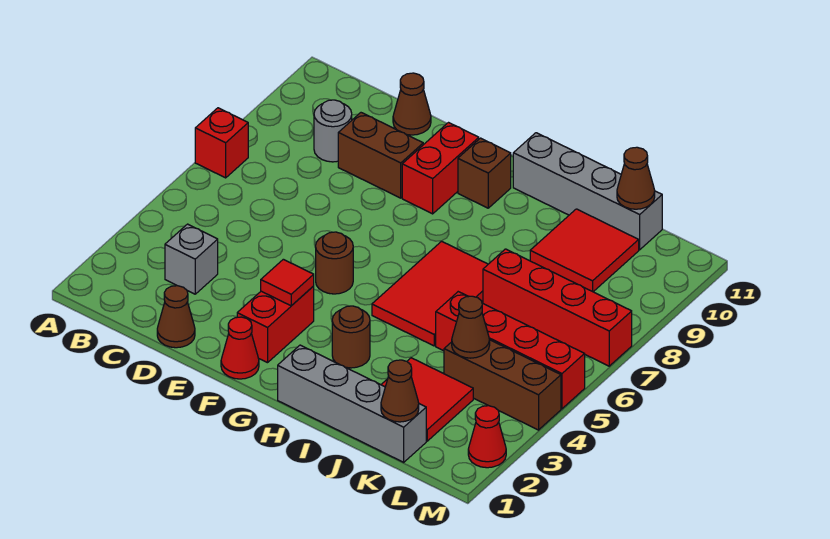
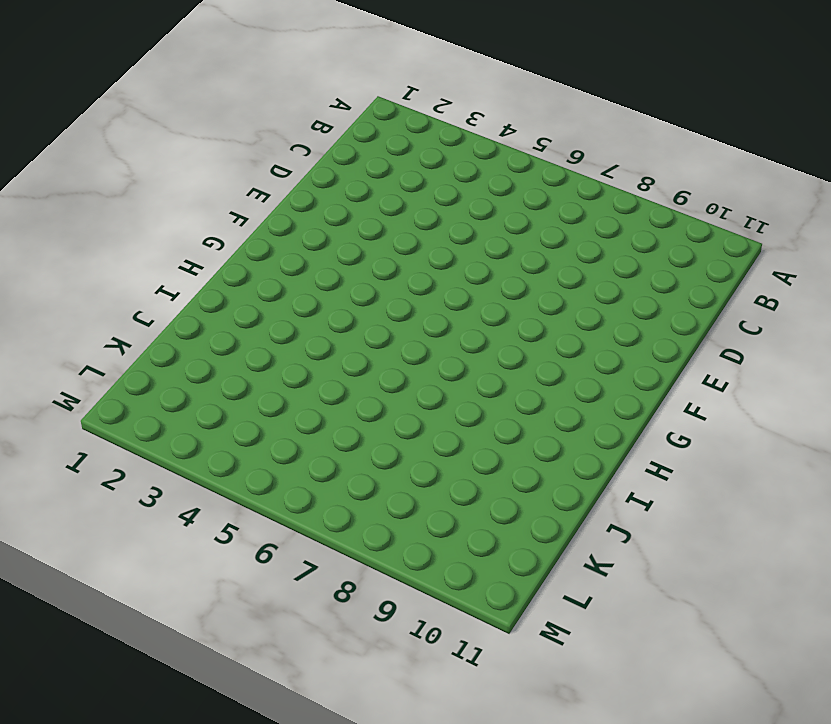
none -> red brick A7 level 1
none -> grey brick C3 level 1
none -> grey round brick C9 level 1

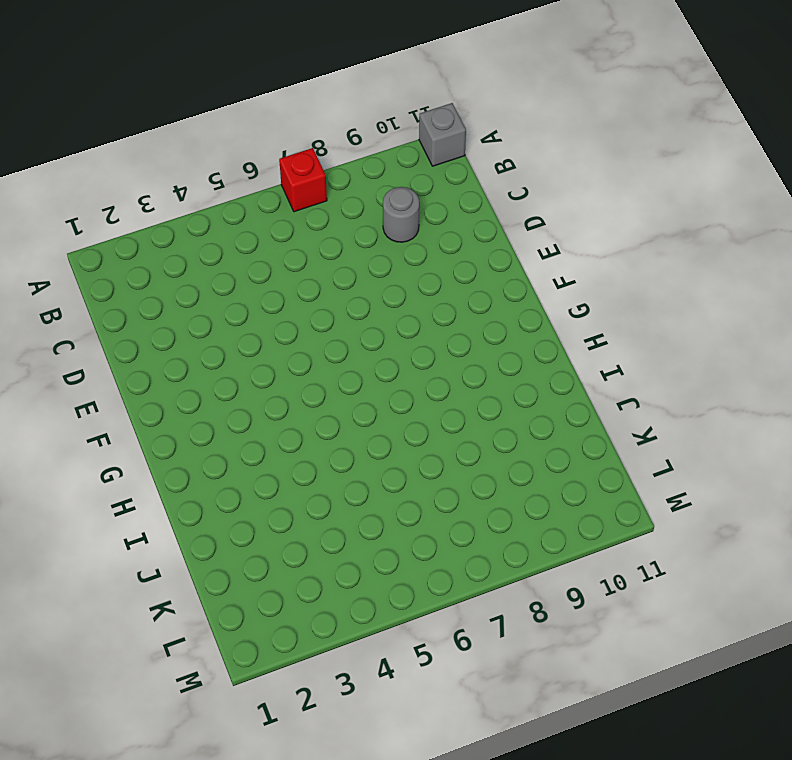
grey brick A11 level 1 -> grey brick C3 level 1
none -> brown cone D1 level 1
none -> brown brick D9:E9 level 1
none -> brown cone D11 level 1

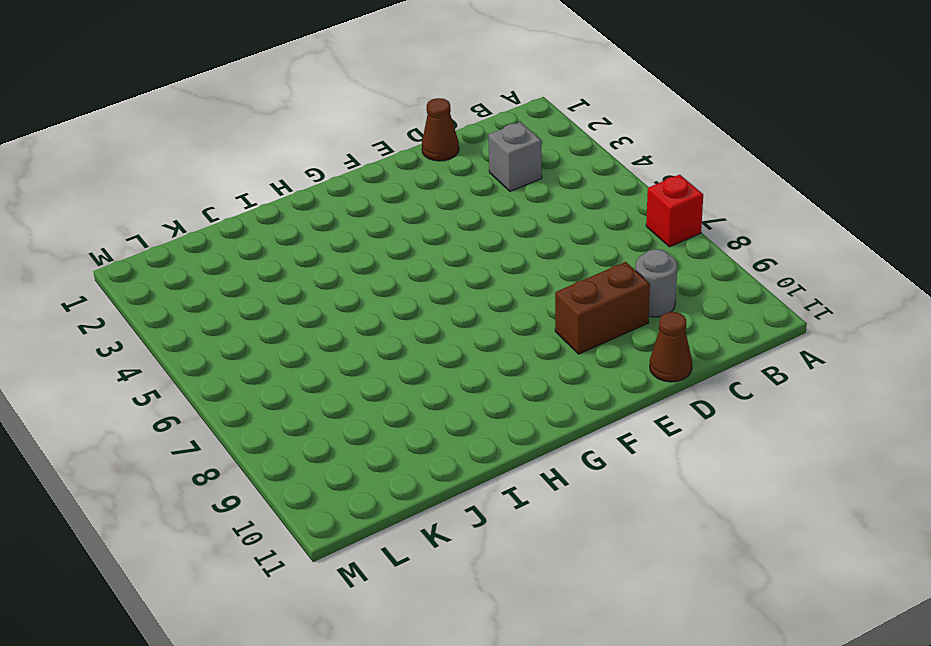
none -> red cone F1 level 1
none -> red brick F2:F3 level 1
none -> brown round brick F5 level 1

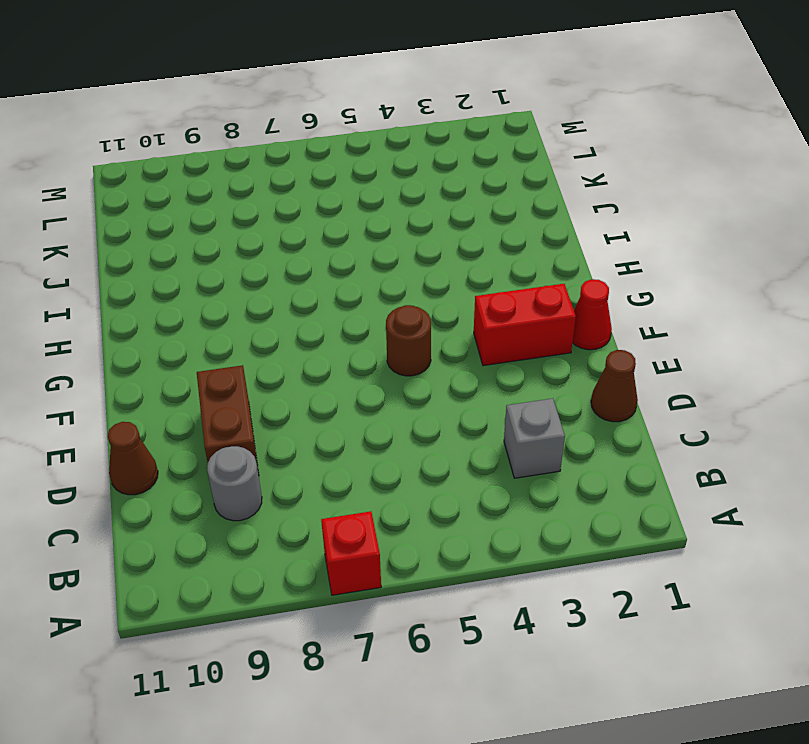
none -> red brick F9:F10 level 1
none -> brown brick G10 level 1
none -> grey brick H1:K1 level 1

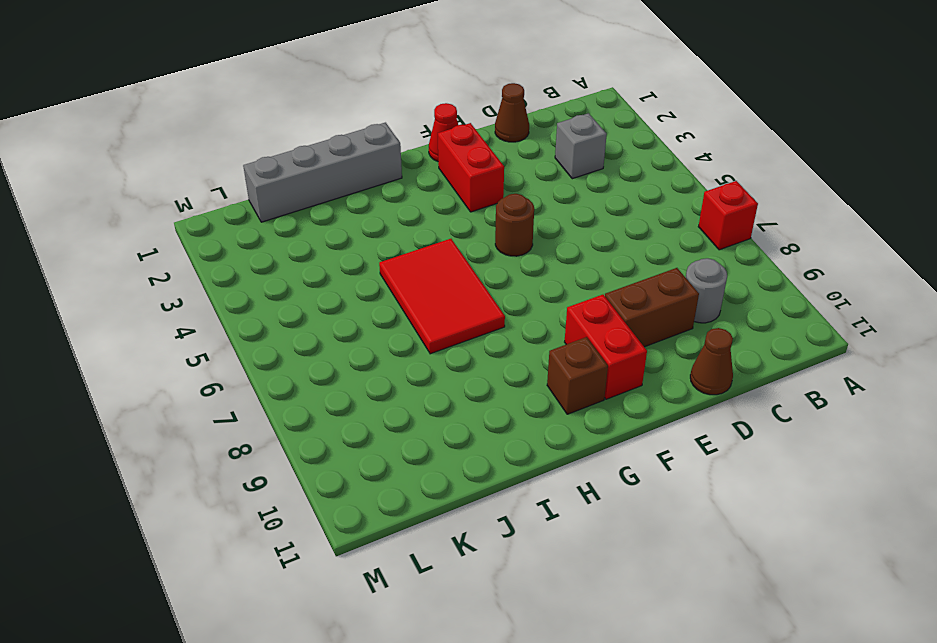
none -> brown round brick H3 level 1
none -> grey brick H11:K11 level 1
none -> red tile J2:K3 level 1

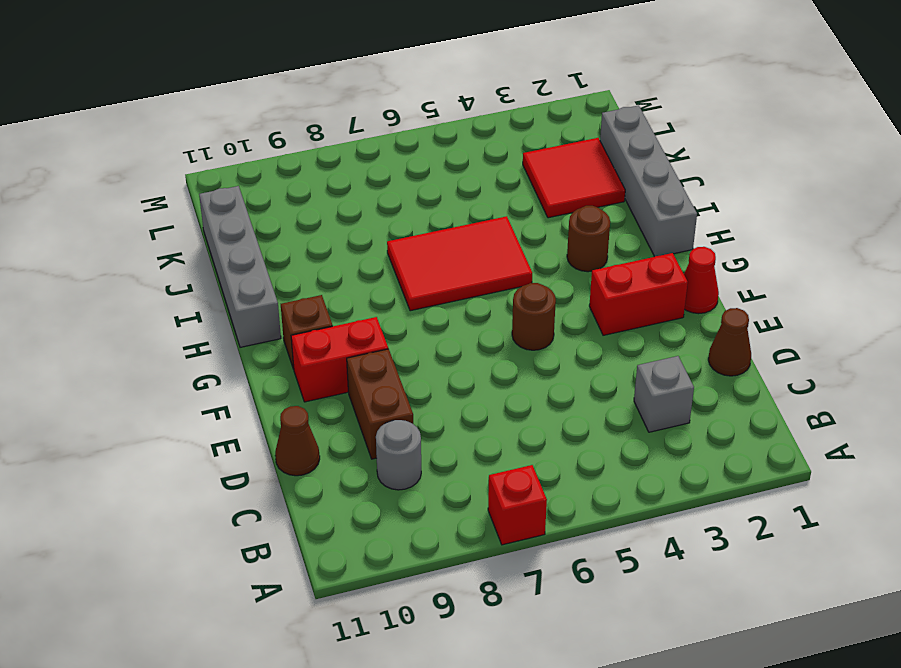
none -> red brick J5:M5 level 1
none -> red brick J7:M7 level 1
none -> red tile J9:K10 level 1

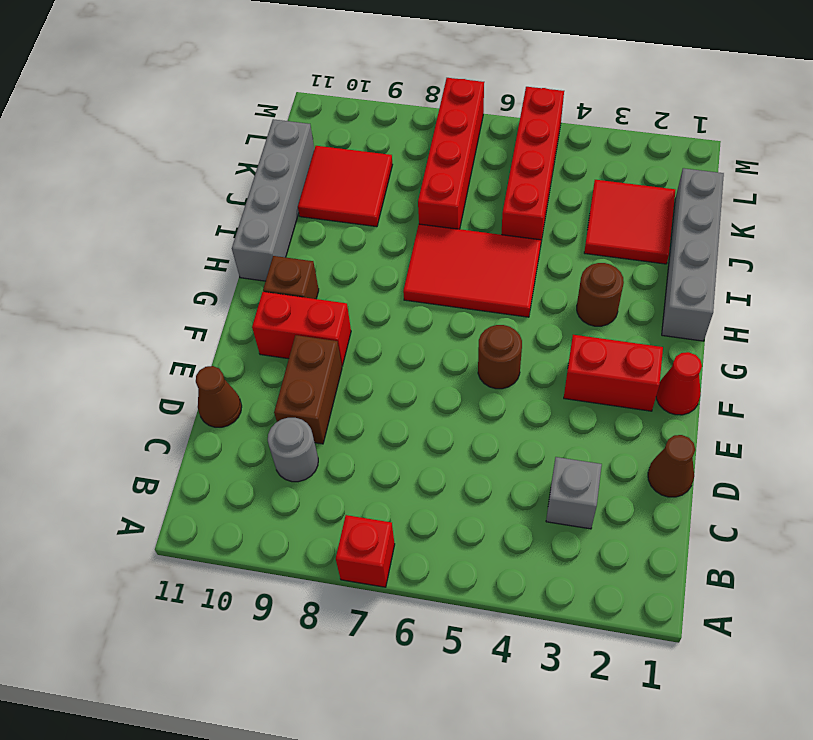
none -> brown brick K4:M4 level 1
none -> red cone M2 level 1
none -> red tile F3 level 2

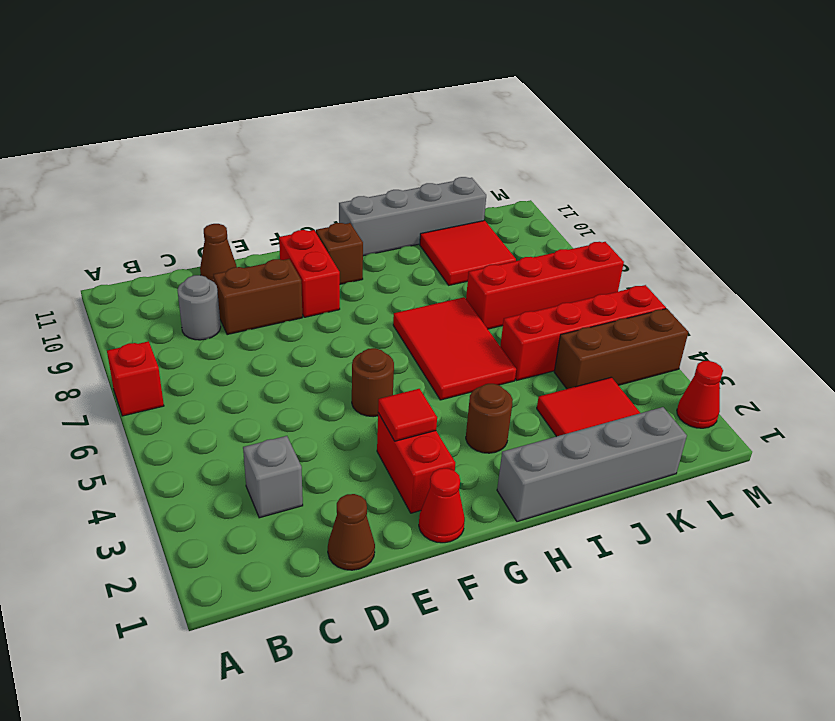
none -> brown cone K1 level 2
none -> brown cone K4 level 2
none -> brown cone K11 level 2

